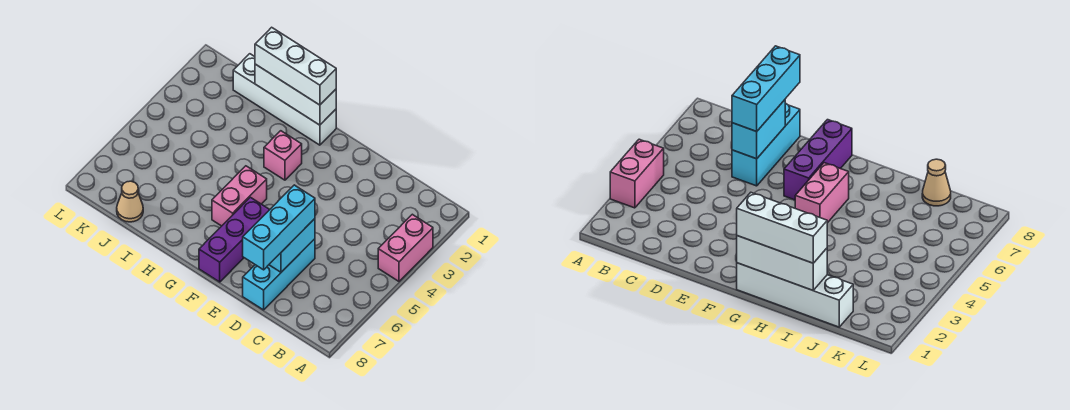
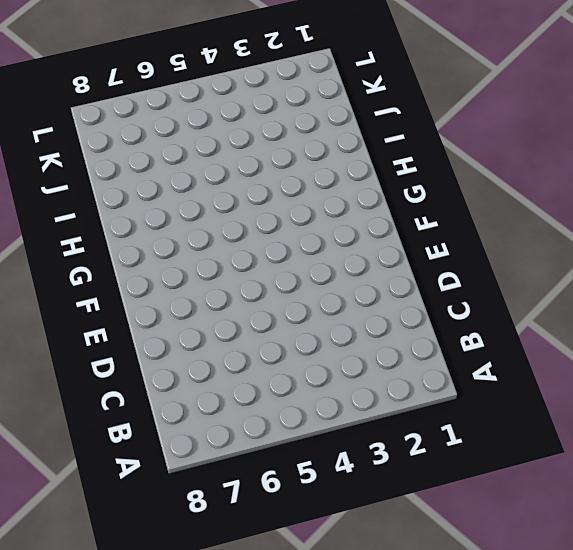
none -> pink brick A3:A4 level 1
none -> cyan brick D6:D8 level 1

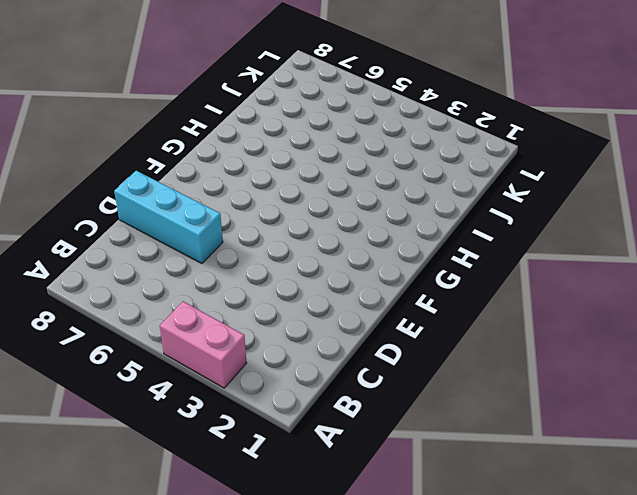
none -> purple brick F6:F8 level 1
none -> white brick G1:J1 level 1

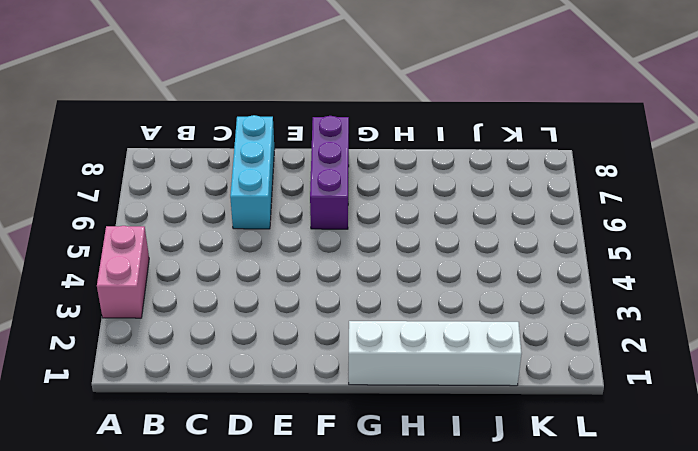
none -> pink brick G3 level 1
none -> pink brick G5:G6 level 1

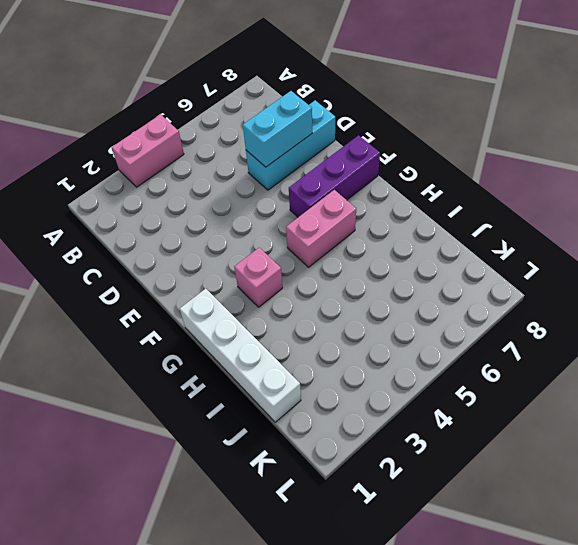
none -> tan cone J8 level 1
none -> white brick G1:I1 level 2

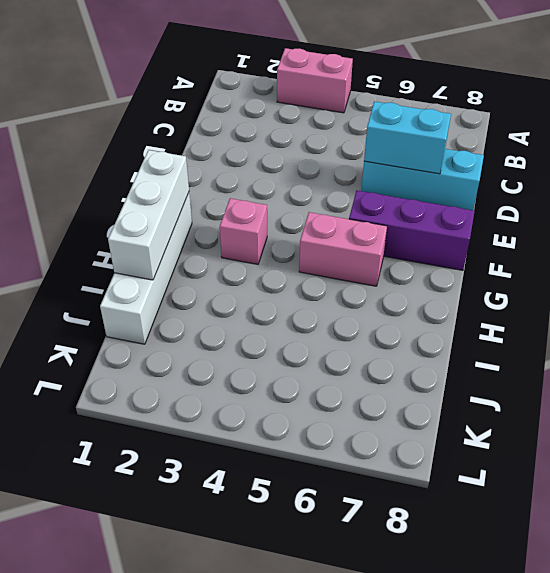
none -> tan cone J8 level 1
none -> cyan brick D6:D8 level 3

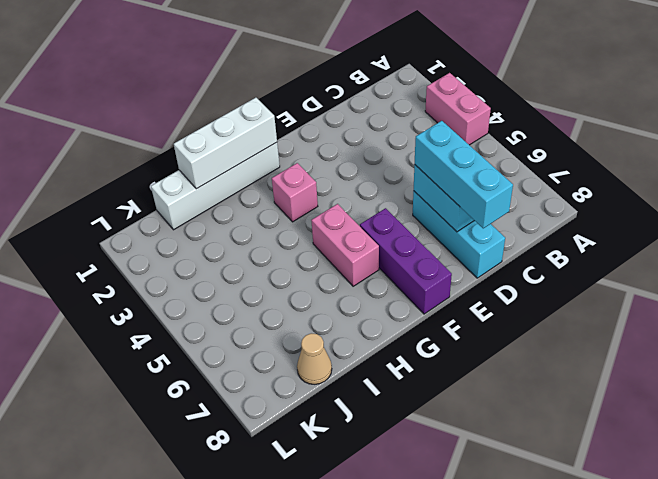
none -> white brick G1:I1 level 3

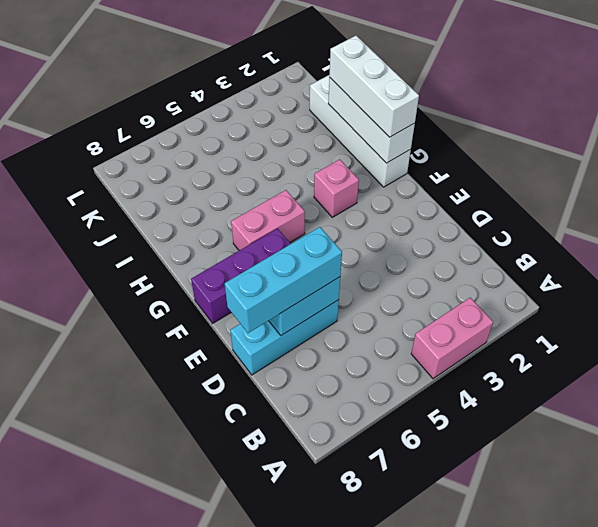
none -> tan cone J8 level 1

